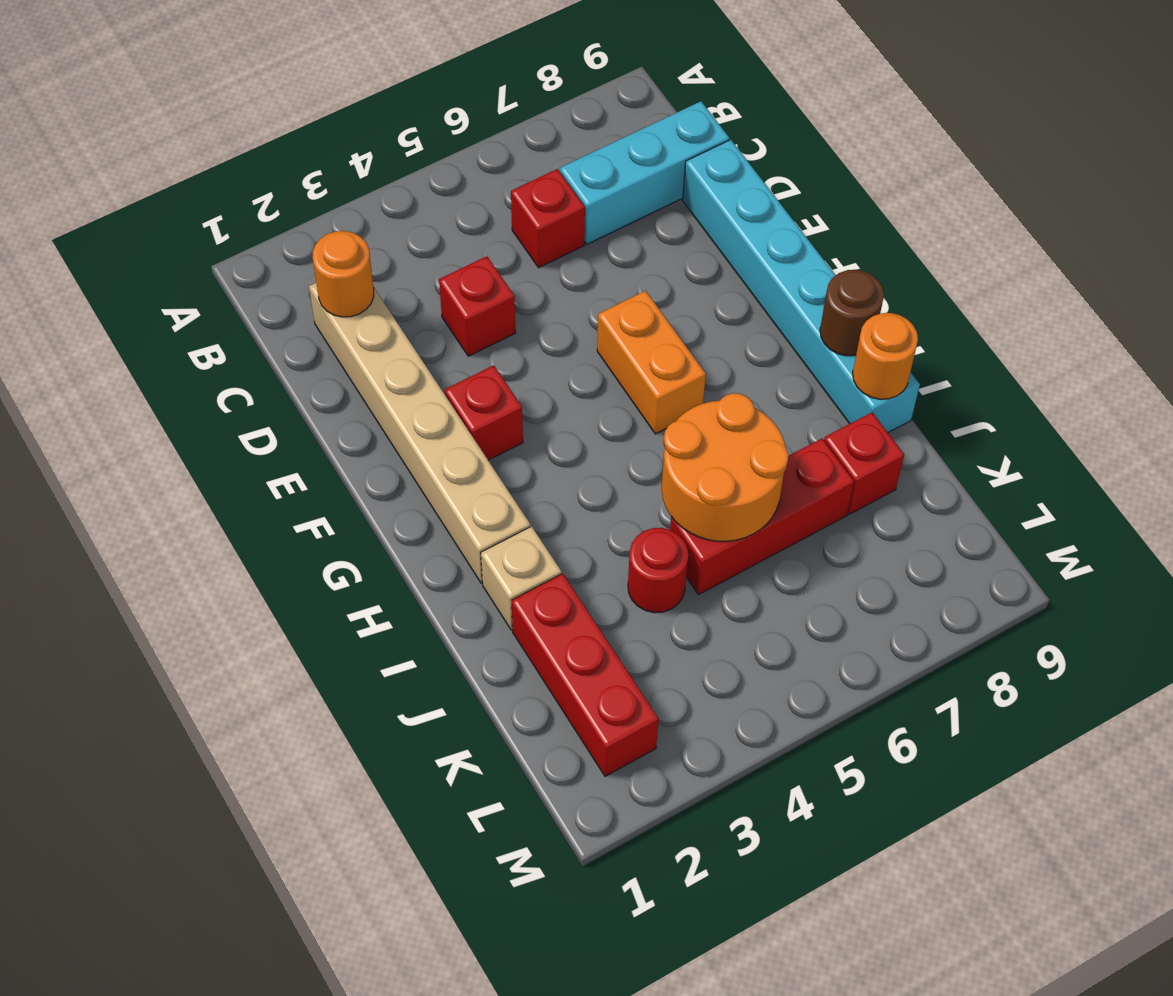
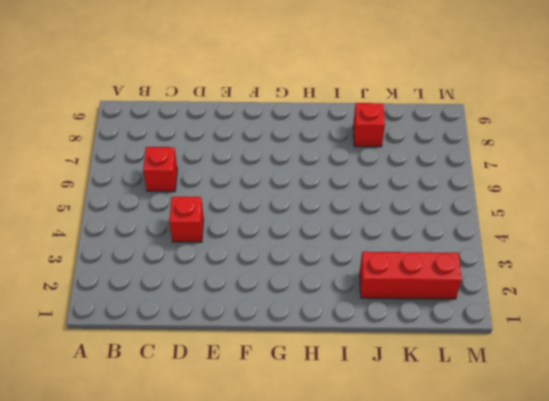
none -> tan brick C2:H2 level 1
none -> cyan brick C7:C9 level 1
none -> cyan brick D9:I9 level 1

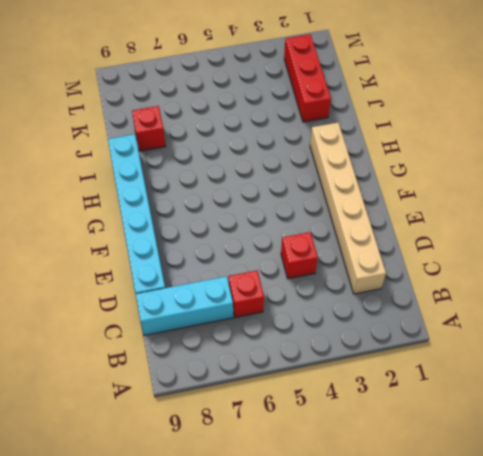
none -> red brick F3 level 1
none -> orange brick F6:G6 level 1
none -> tan brick I2 level 1

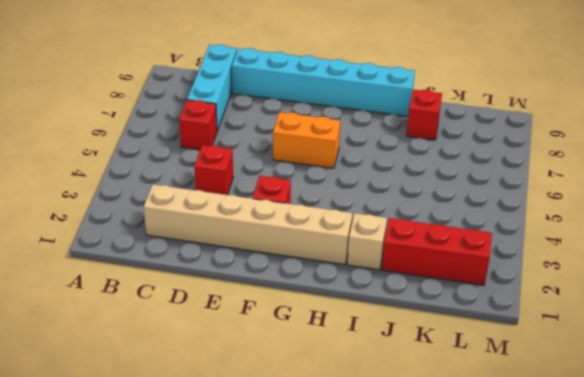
none -> red round brick J4 level 1
none -> red brick J5:J7 level 1
none -> orange round brick C2 level 2

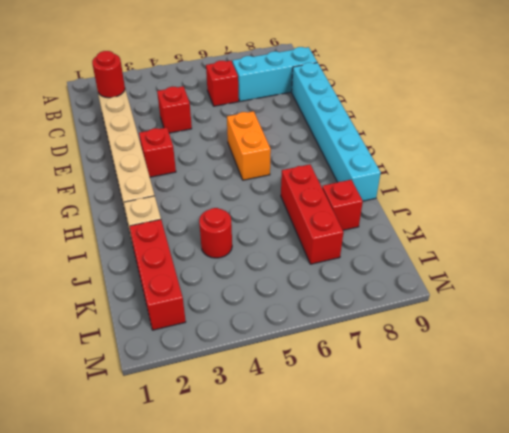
red round brick C2 level 2 -> orange round brick C2 level 2
red brick I7:K7 level 1 -> red brick J5:J7 level 1
none -> brown round brick H9 level 2
none -> orange round brick I5:J6 level 2
none -> orange round brick I9 level 2

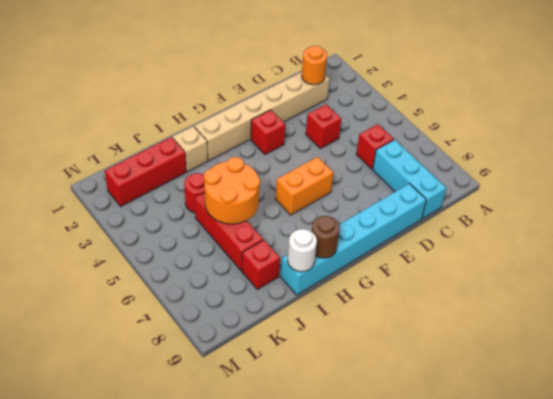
white round brick I9 level 2 -> orange round brick I9 level 2

